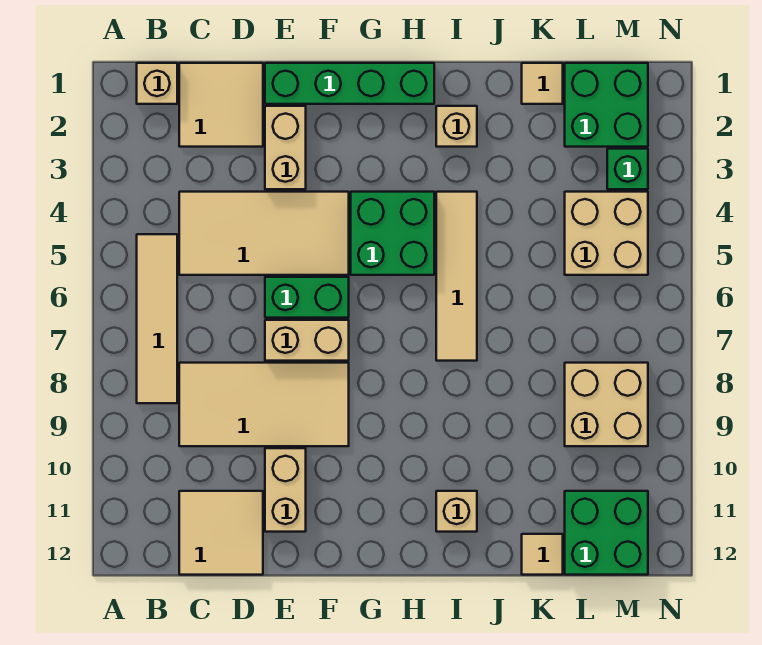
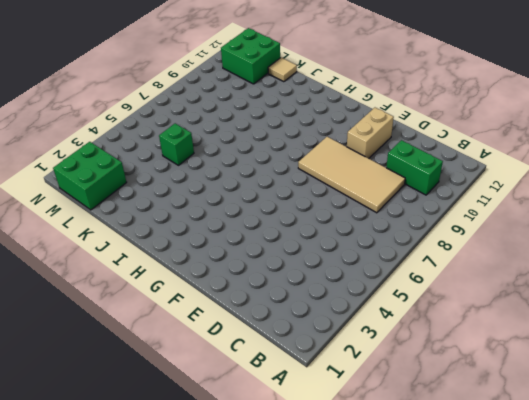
green brick B10:C10 level 1 -> green brick E6:F6 level 1
green brick K5 level 1 -> green brick M3 level 1
none -> tan brick B1 level 1
none -> tan tile B5:B8 level 1
none -> tan tile C1:D2 level 1

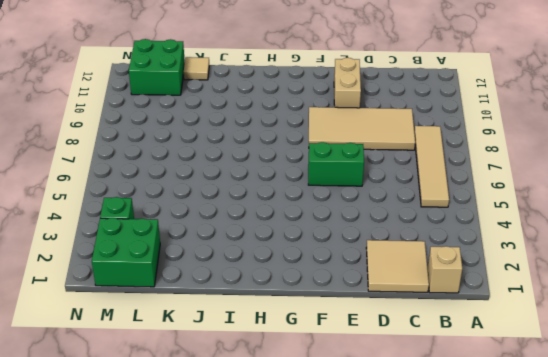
none -> tan tile C4:F5 level 1
none -> tan tile C11:D12 level 1
none -> green brick E1:H1 level 1

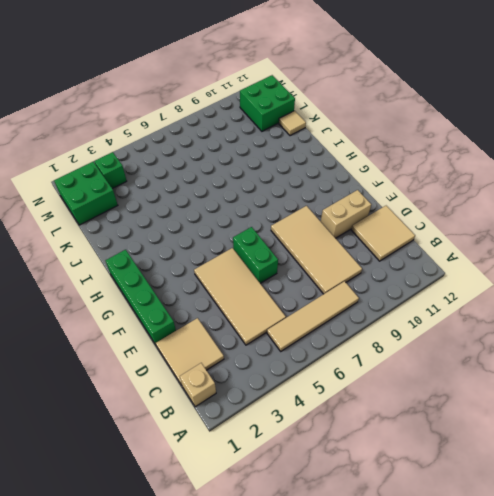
none -> tan brick E2:E3 level 1
none -> tan brick E7:F7 level 1
none -> green brick G4:H5 level 1

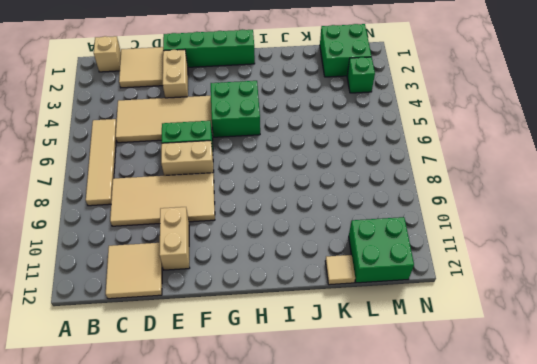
none -> tan brick I2 level 1
none -> tan tile I4:I7 level 1
none -> tan brick I11 level 1

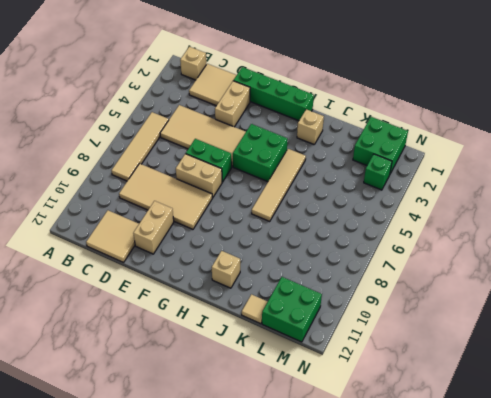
none -> tan tile K1 level 1
none -> tan brick L4:M5 level 1
none -> tan brick L8:M9 level 1

